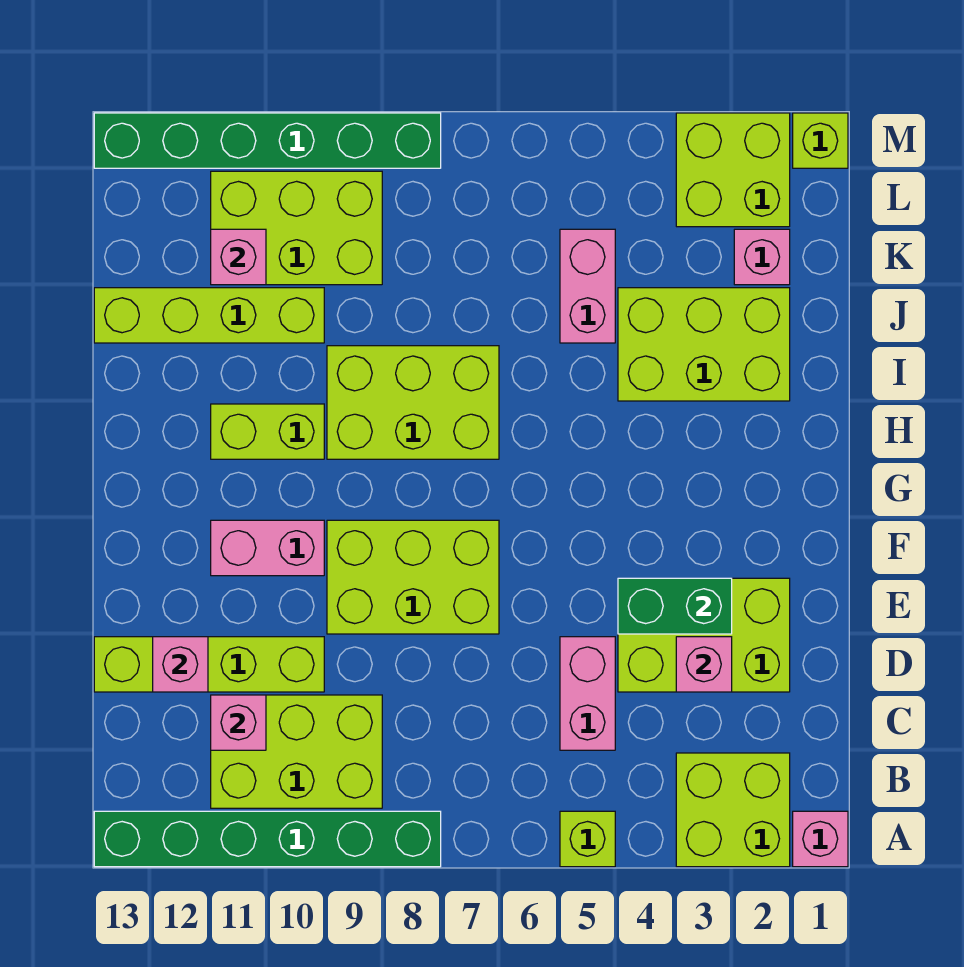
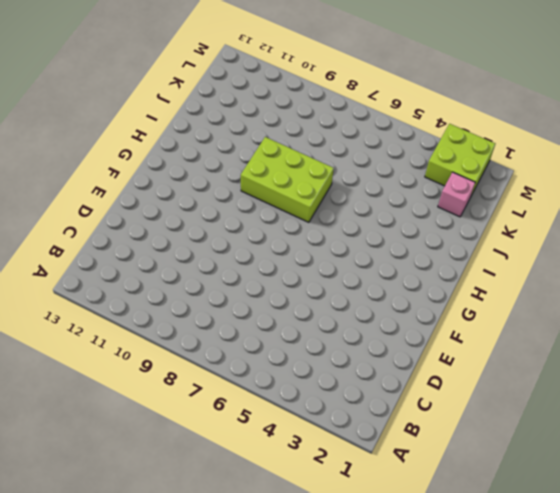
none -> pink brick A1 level 1
none -> lime brick A2:B3 level 1
none -> lime brick A5 level 1

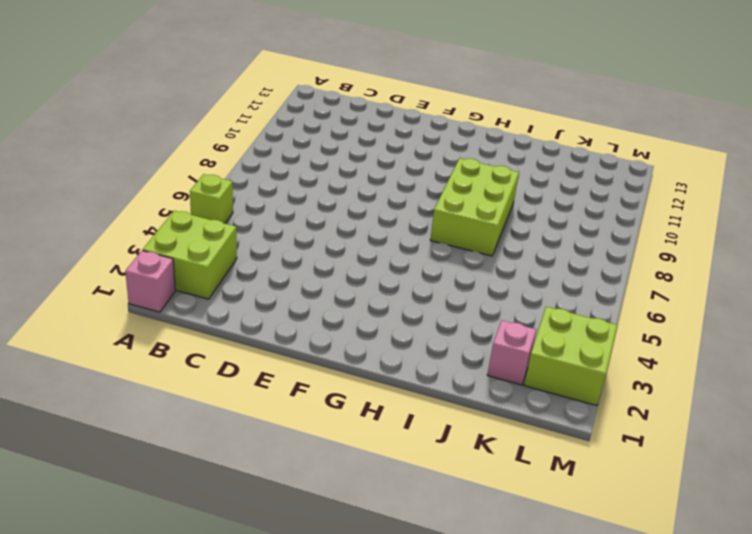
none -> green brick A8:A13 level 1
none -> lime brick B9:C11 level 1
none -> pink brick C5:D5 level 1

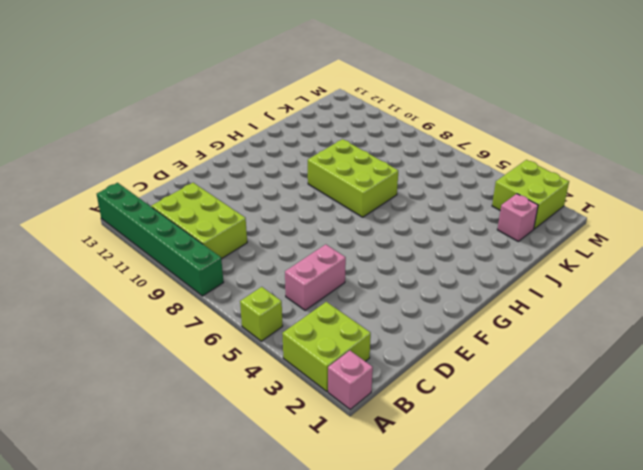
none -> lime brick D2:E4 level 1
none -> lime brick D10:D13 level 1
none -> lime brick E7:F9 level 1

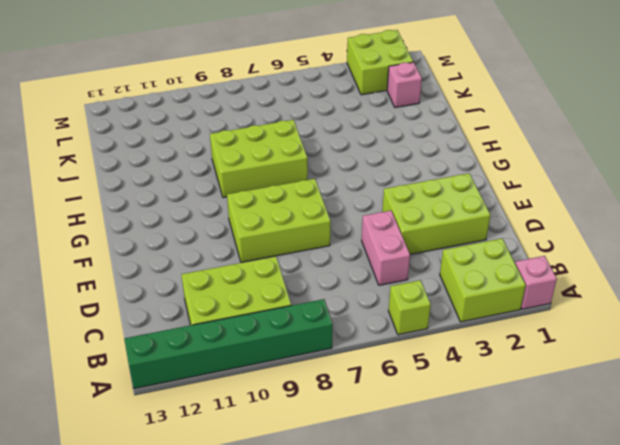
none -> lime brick D10:D13 level 1
none -> pink brick F10:F11 level 1
none -> lime brick H10:H11 level 1

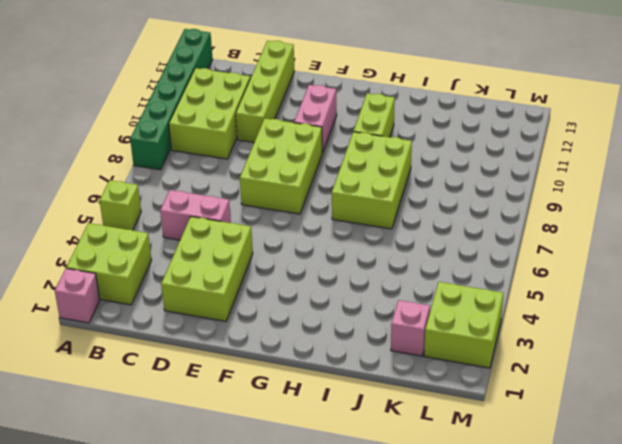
none -> lime brick I2:J4 level 1
none -> pink brick J5:K5 level 1
none -> lime brick J10:J13 level 1

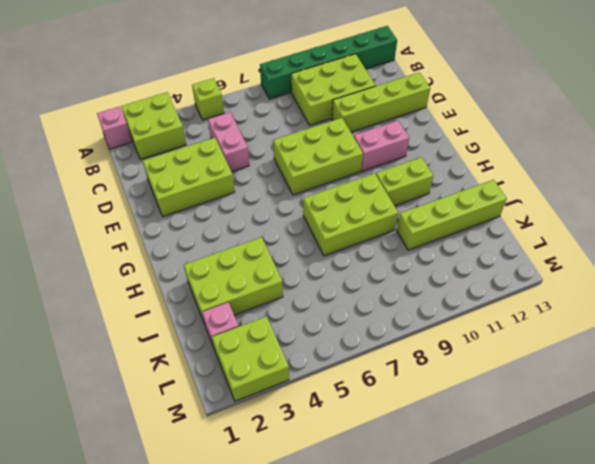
none -> pink brick J5:K5 level 1
none -> lime brick K9:L11 level 1
none -> lime brick M1 level 1

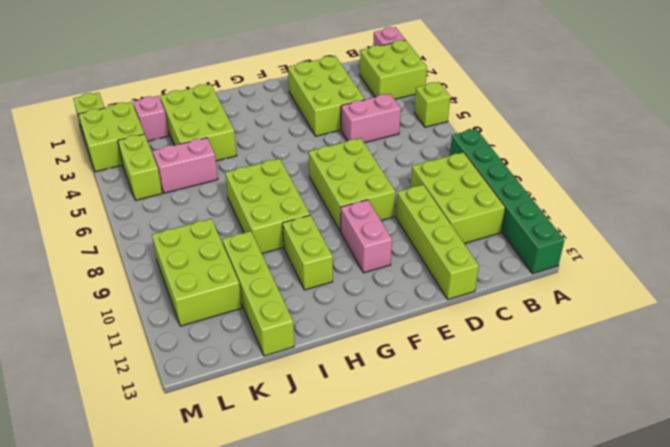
lime brick L4:L5 level 1 -> none
none -> green brick M8:M13 level 1
none -> pink brick C11 level 2
none -> pink brick D3 level 2

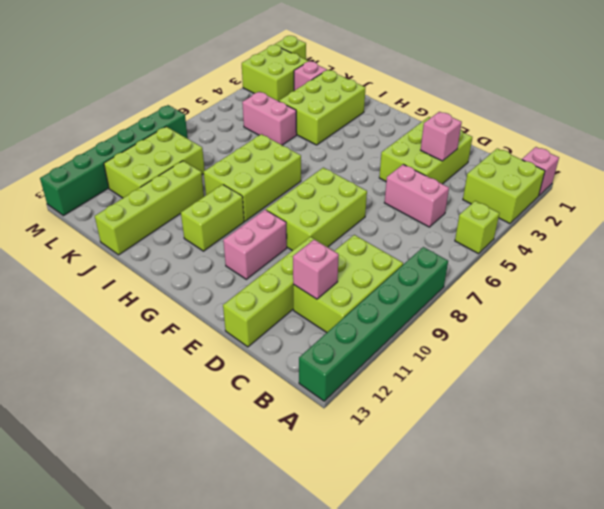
none -> pink brick D12 level 2
none -> green brick E3:E4 level 2
none -> pink brick K11 level 2

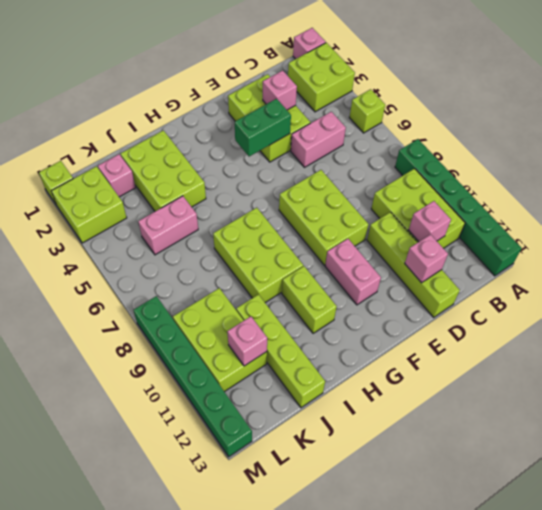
green brick E4:F4 level 2 -> green brick E3:E4 level 2

